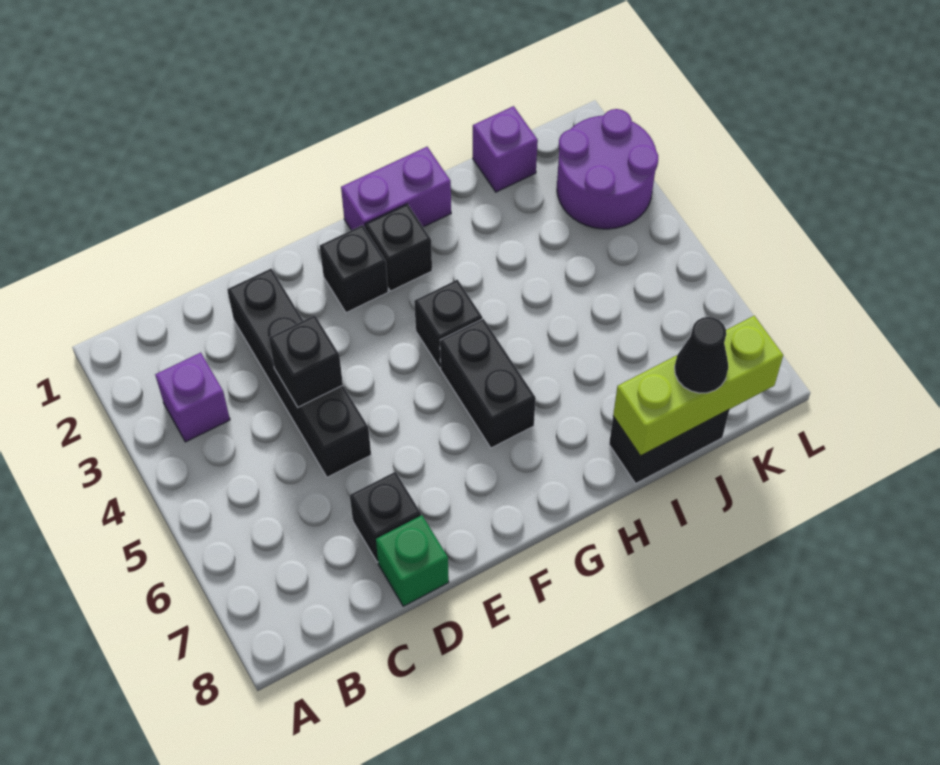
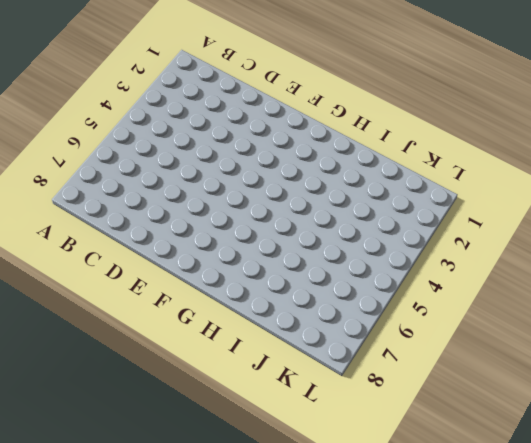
none -> purple brick B3 level 1
none -> black brick D2:D5 level 1
none -> black brick D7 level 1

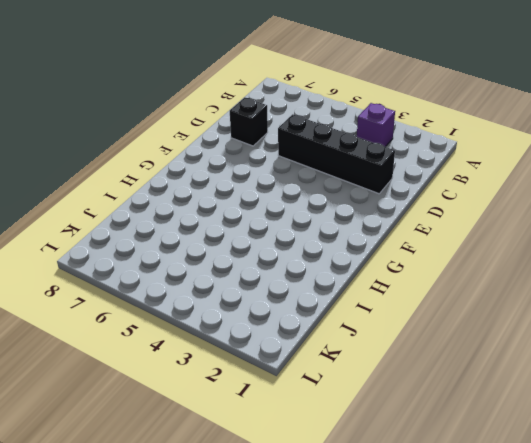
none -> green brick D8 level 1
none -> black brick F2 level 1
none -> purple brick G1:H1 level 1

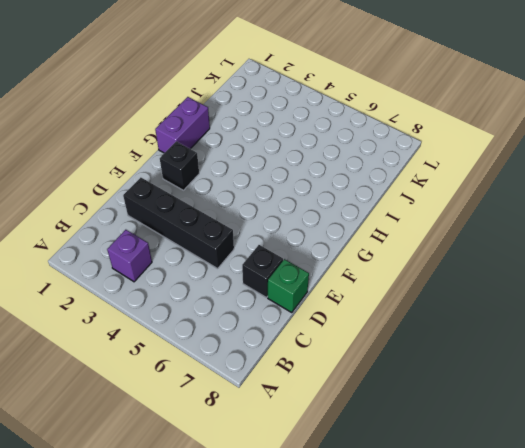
none -> black brick G2 level 1
none -> black brick G4 level 1
none -> black brick G5:G6 level 1

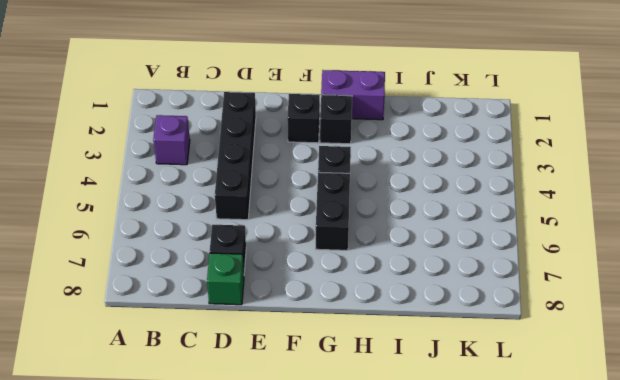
none -> black brick I8:J8 level 1
none -> purple brick J1 level 1
none -> purple round brick K2:L3 level 1

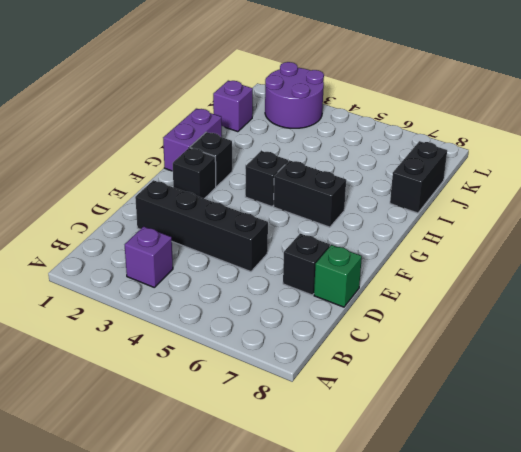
none -> black brick D4 level 2
none -> lime brick I8:K8 level 2
none -> black cone J8 level 3

